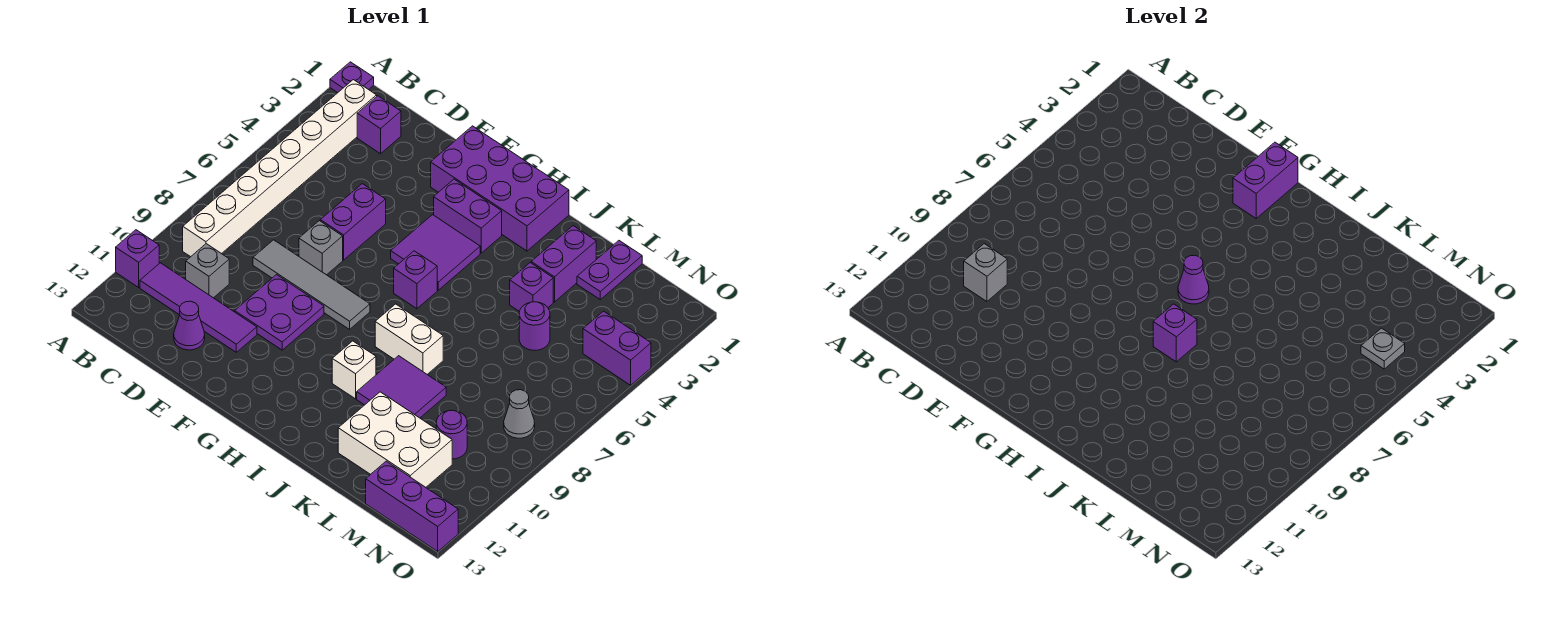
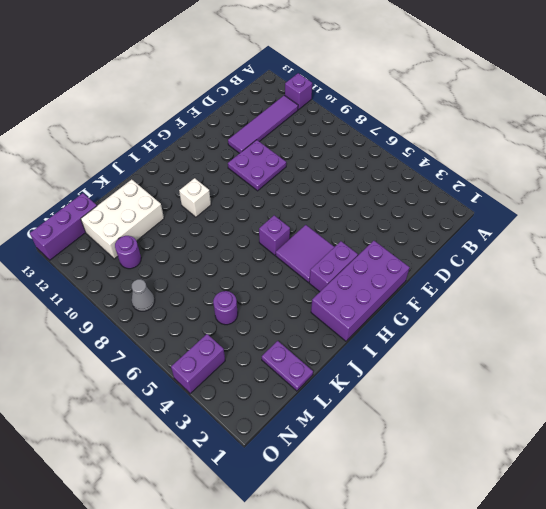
none -> purple plate A1 level 1
none -> white brick B2:B9 level 1
none -> purple brick C2 level 1
none -> grey brick C10 level 1

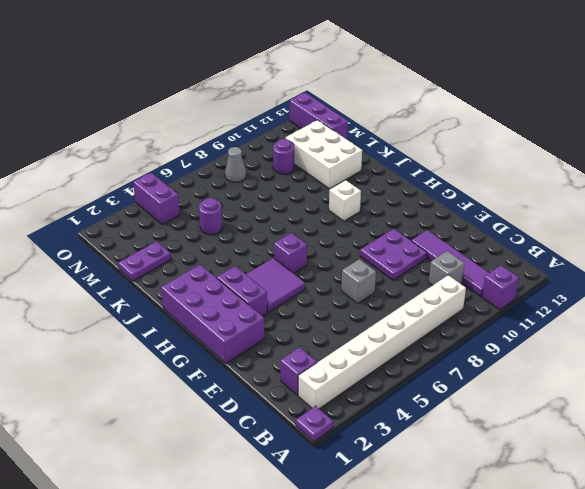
none -> grey tile D8:G8 level 1
none -> purple cone D12 level 1
none -> purple brick E5:E6 level 1
none -> white brick I8:J8 level 1

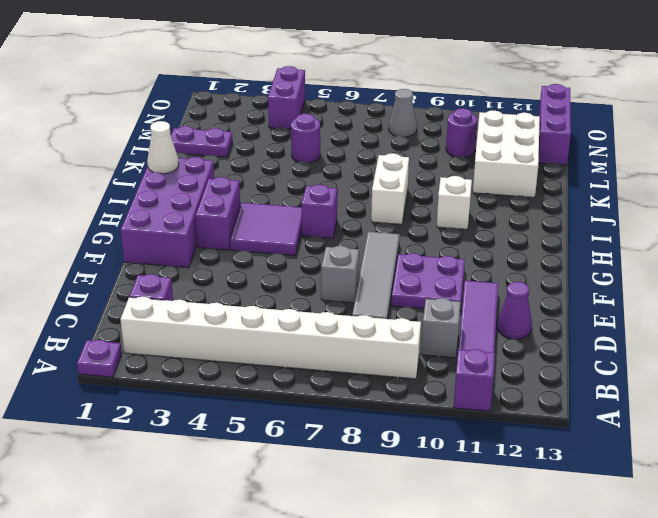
white cone I1 level 2 -> none
none -> purple brick E5:E6 level 1
none -> purple tile J9:K10 level 1
none -> purple brick K2:K3 level 1
none -> purple brick K4 level 1

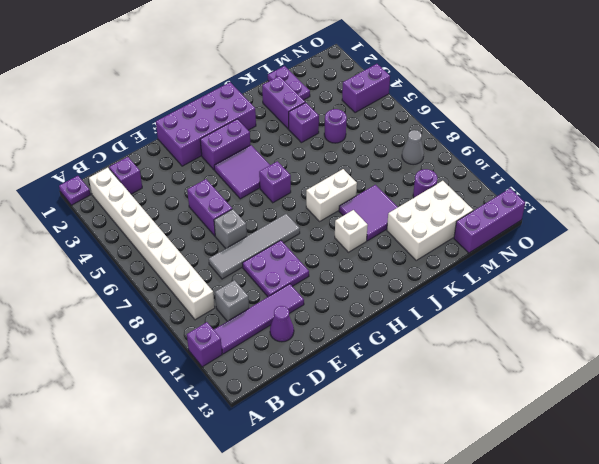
none -> grey brick C10 level 2
none -> purple brick G1:G2 level 2
none -> purple cone H6 level 2
none -> purple brick I8 level 2

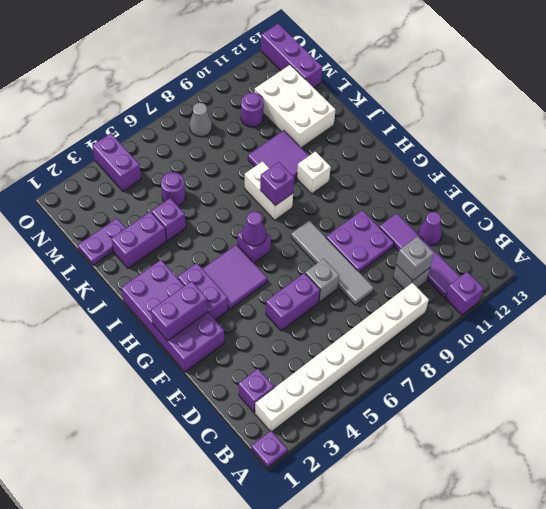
none -> grey plate N4 level 2

